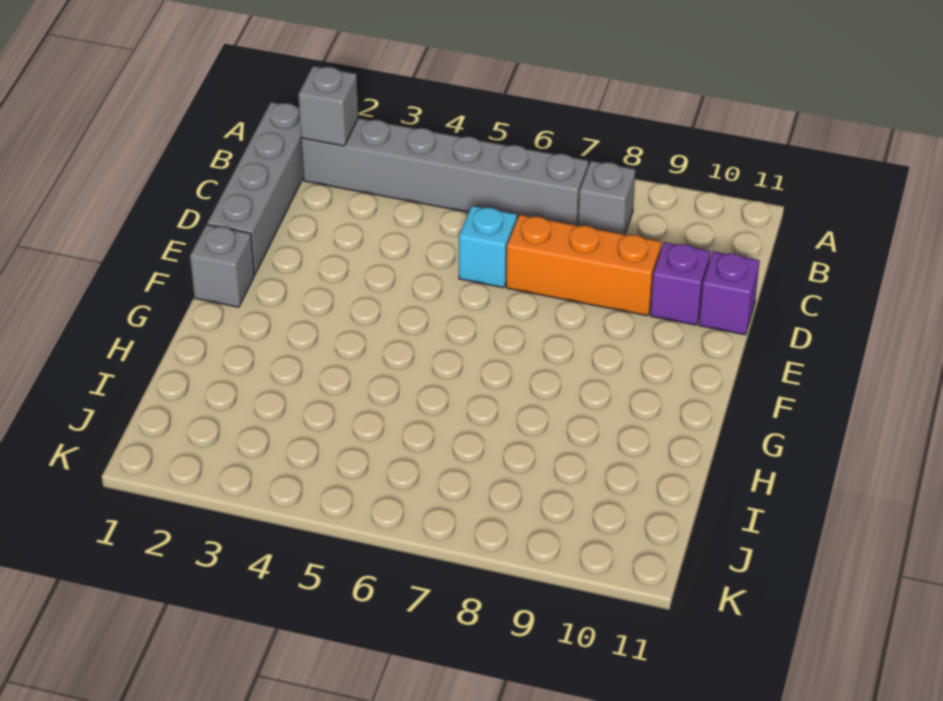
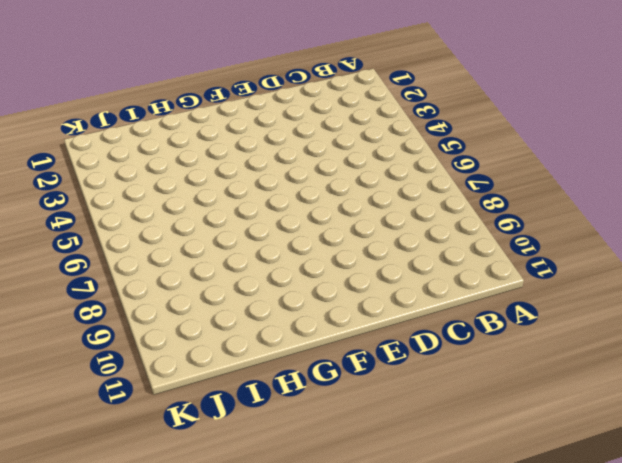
none -> grey brick B1:E1 level 1
none -> grey brick B2:B7 level 1

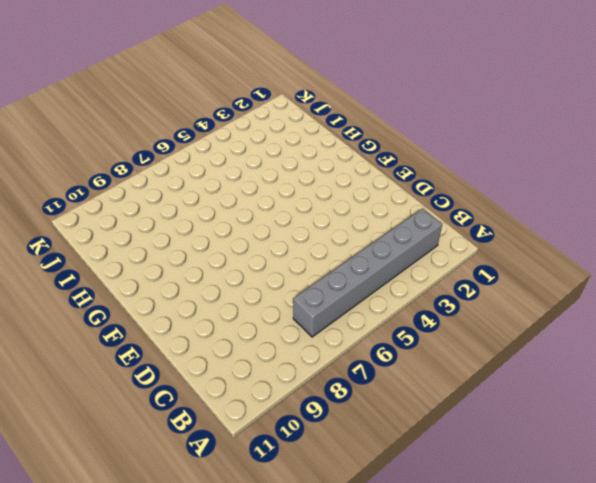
none -> grey brick B1:E1 level 1
none -> grey brick B8 level 1

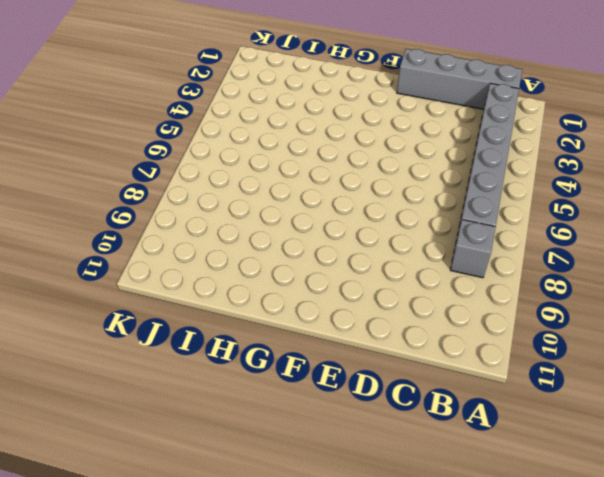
none -> cyan brick D6 level 1
none -> orange brick D7:D9 level 1

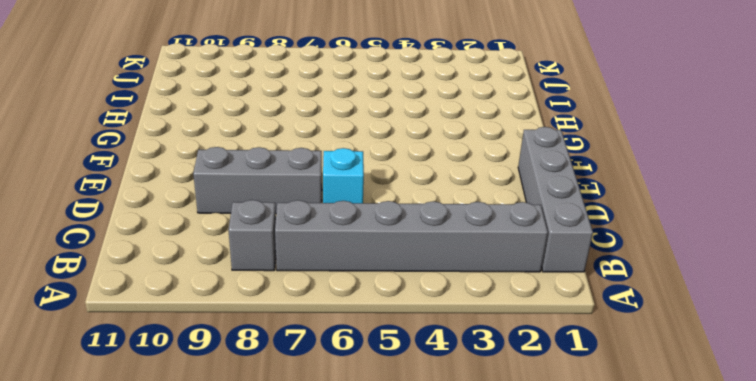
grey brick D7:D9 level 1 -> orange brick D7:D9 level 1
none -> purple brick D10 level 1
none -> purple brick D11 level 1

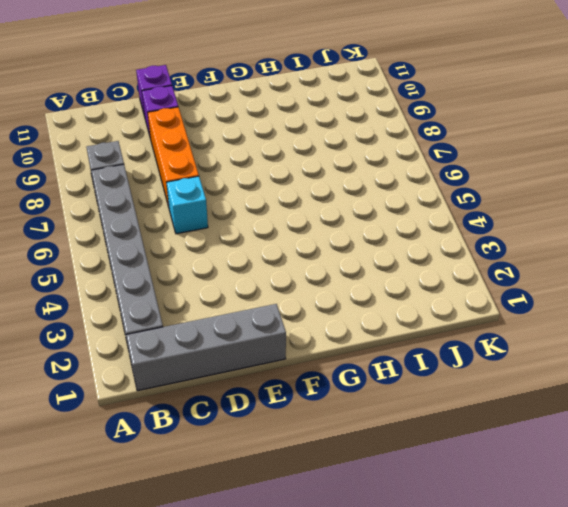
none -> grey brick F1 level 1
none -> grey brick B2 level 2

